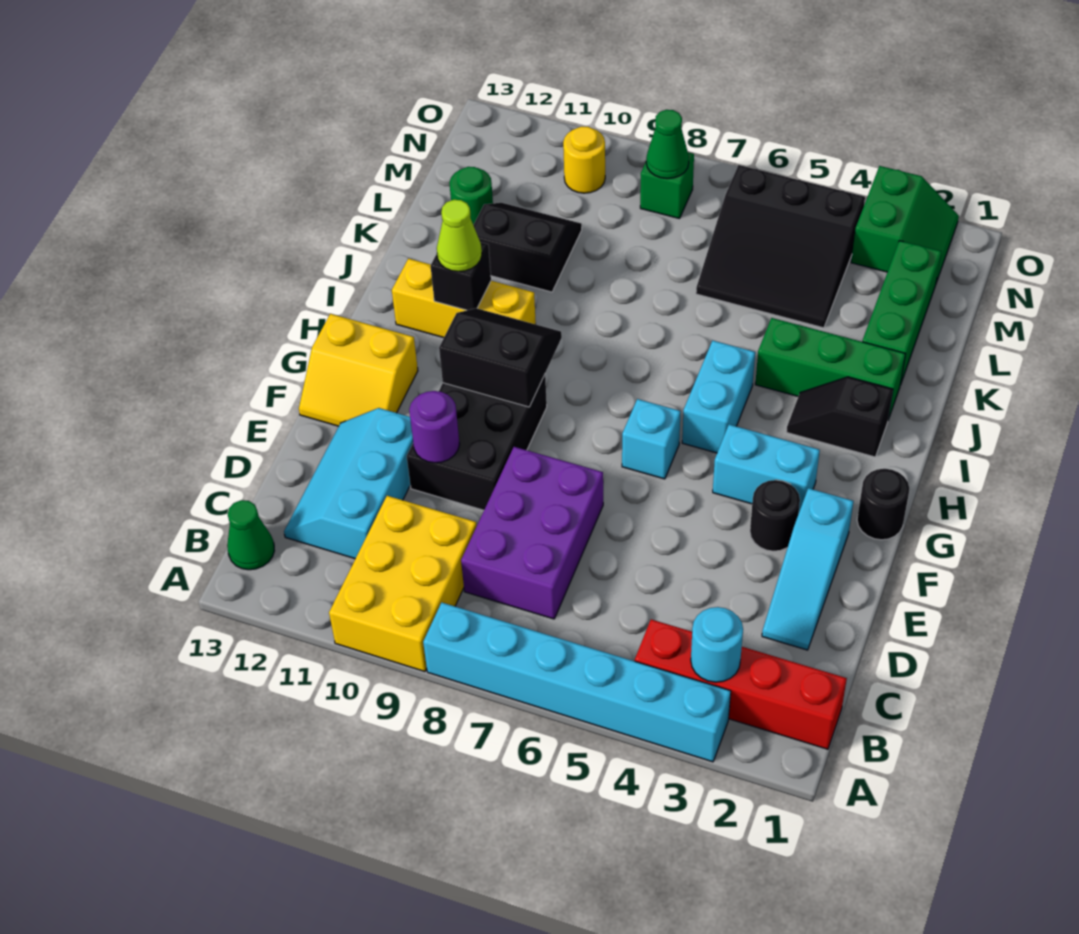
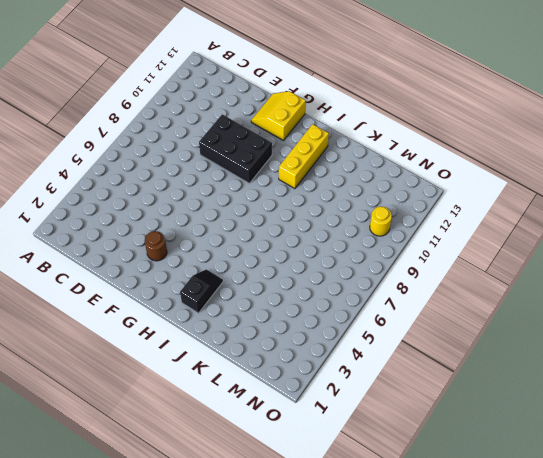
brown round brick F3 level 1 -> black round brick F3 level 1
none -> cyan brick A3:A8 level 1
none -> yellow brick A9:C10 level 1
none -> red brick B1:B4 level 1
none -> green cone B13 level 1

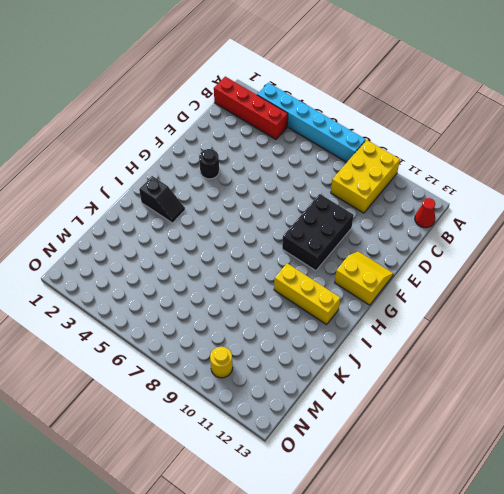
red cone B13 level 1 -> green cone B13 level 1
none -> purple brick C7:E8 level 1
none -> cyan slope C11:E12 level 1 top 11
none -> cyan slope D2:F2 level 1 top F
none -> black round brick G1 level 1

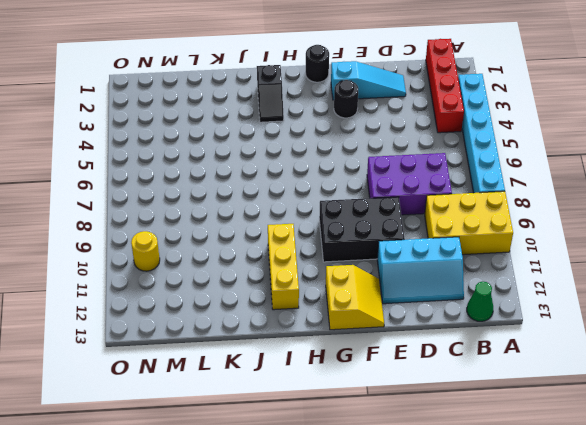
none -> cyan brick G3:G4 level 1
none -> cyan brick G6 level 1
none -> cyan brick H5:I5 level 1
none -> green brick J2:J4 level 1

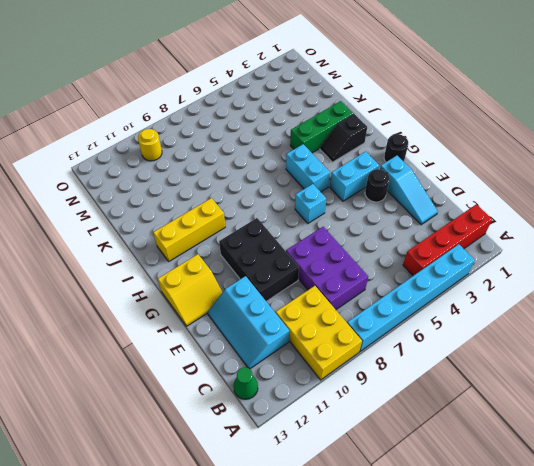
none -> green brick K2:M2 level 1
none -> black slope K10:L11 level 1 top K
none -> black slope L4:N6 level 1 top N
none -> green round brick L12 level 1

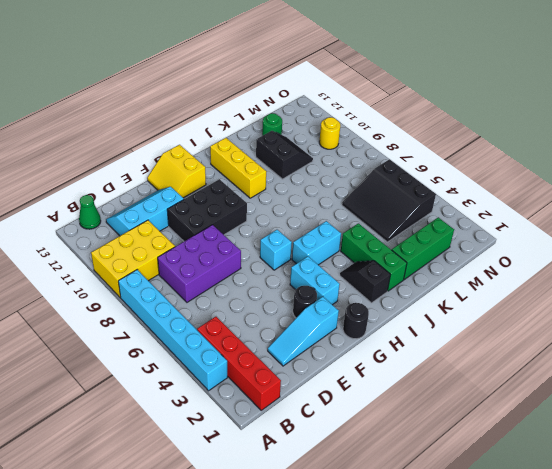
none -> green slope N2:O3 level 1 top 3
none -> green brick N8 level 1
none -> cyan round brick B3 level 2
none -> purple round brick E10 level 2

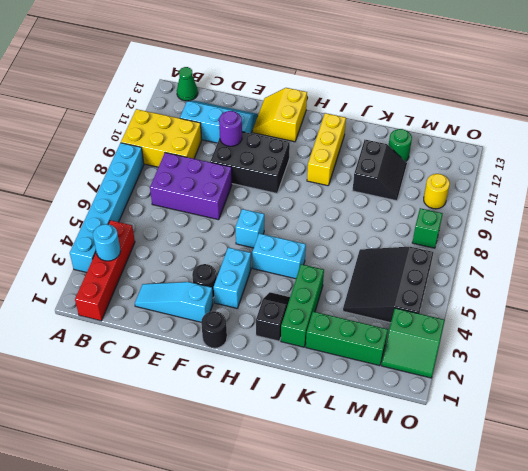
none -> black slope G9:H10 level 2 top G
none -> black brick I11 level 2
none -> green cone N8 level 2
none -> lime cone I11 level 3

